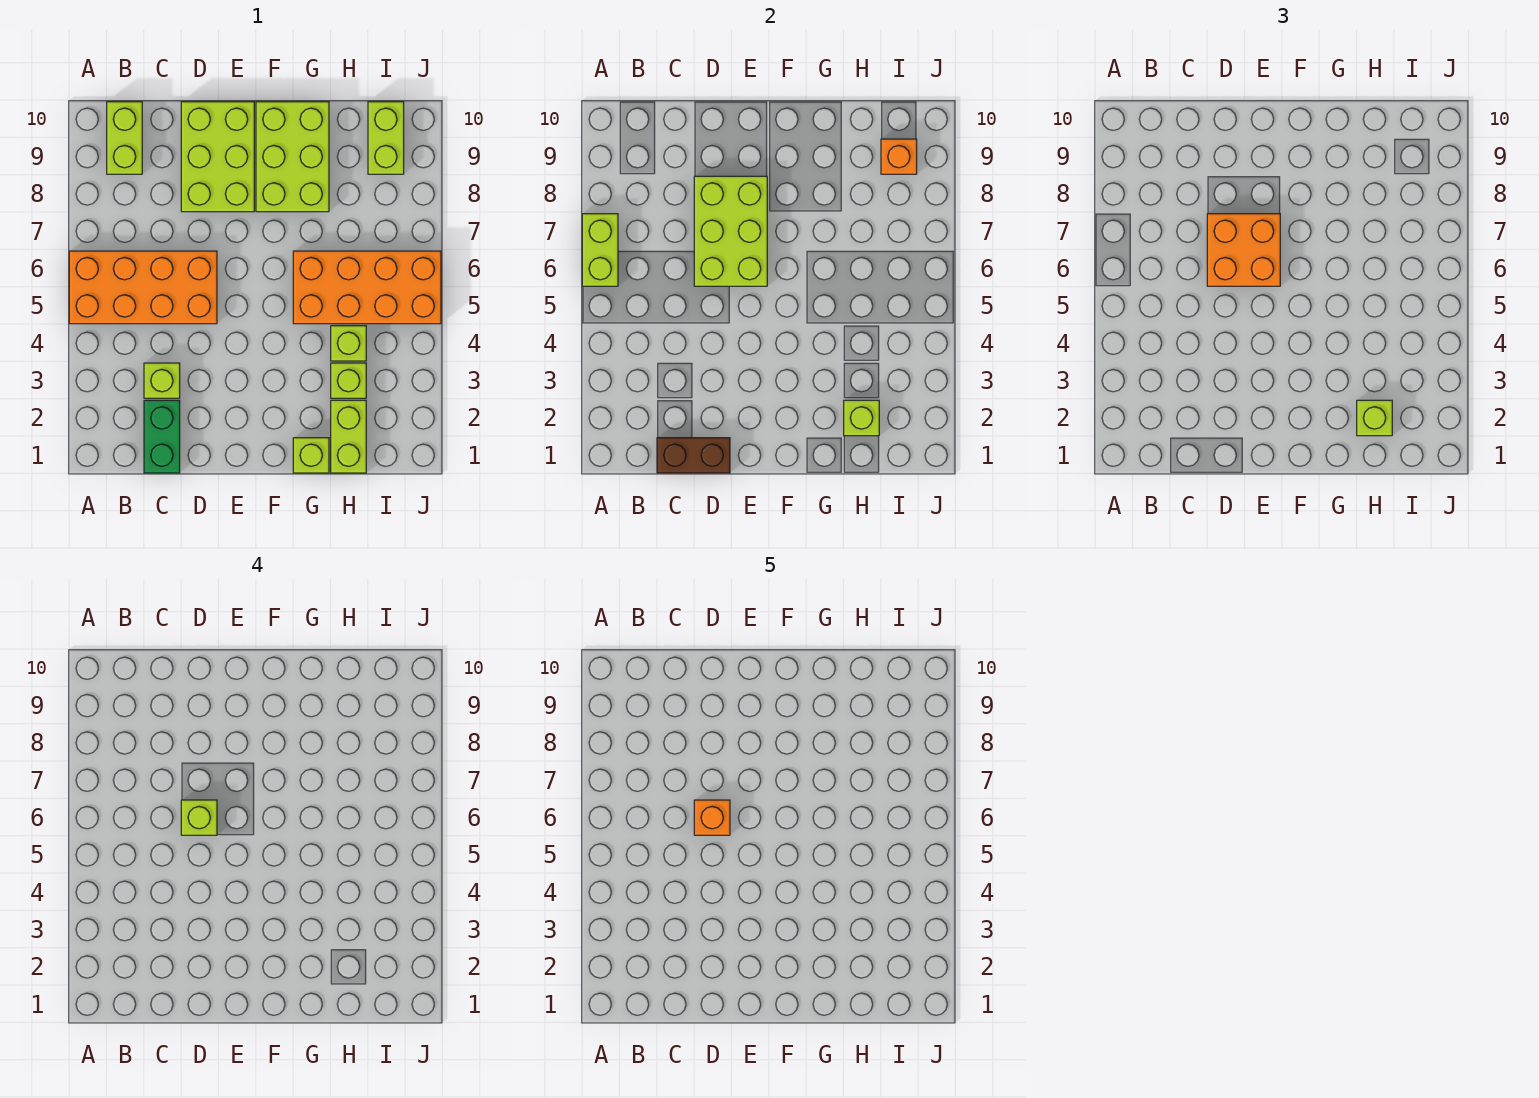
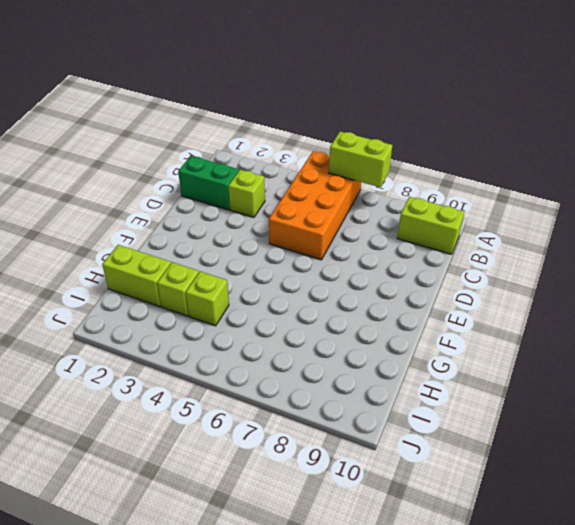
none -> lime brick D8:E10 level 1
none -> lime brick F8:G10 level 1
none -> lime brick G1 level 1

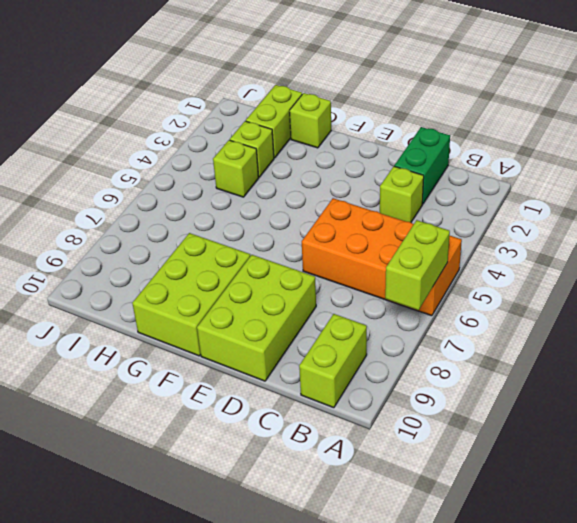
none -> orange brick G5:J6 level 1
none -> lime brick I9:I10 level 1
none -> brown brick C1:D1 level 2

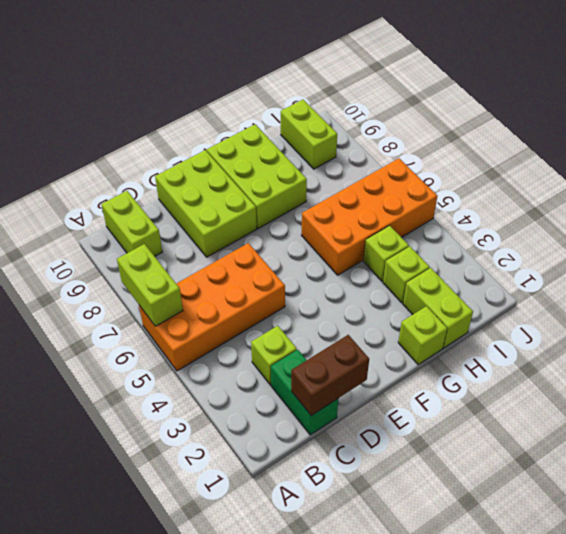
none -> lime brick D6:E8 level 2
none -> lime brick H2 level 2
none -> orange brick I9 level 2

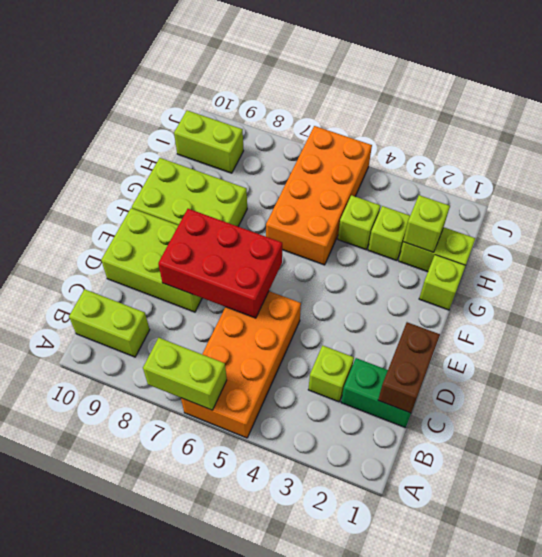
red brick D6:E8 level 2 -> lime brick D6:E8 level 2
none -> orange brick I9 level 2
none -> orange brick D6:E7 level 3
none -> lime brick H2 level 3

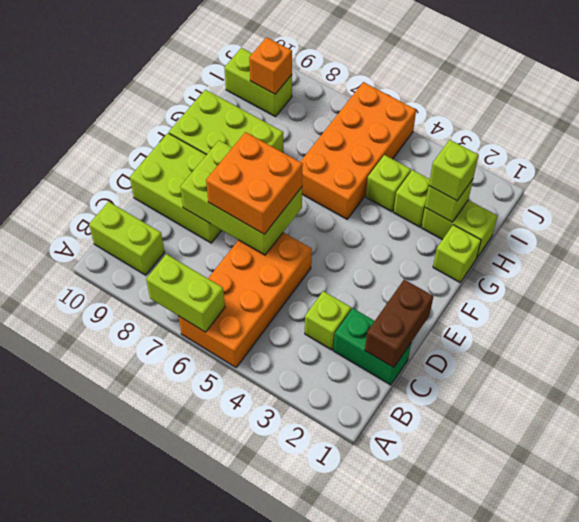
none -> lime brick D6 level 4
none -> orange brick D6 level 5

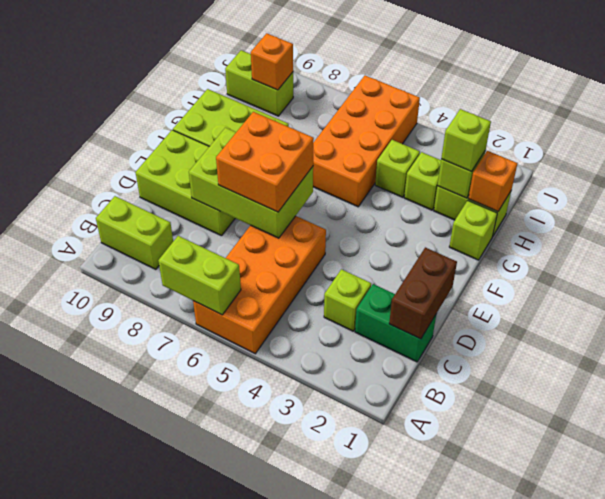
orange brick H1 level 2 -> orange brick D6 level 5
none -> lime brick D6 level 4

